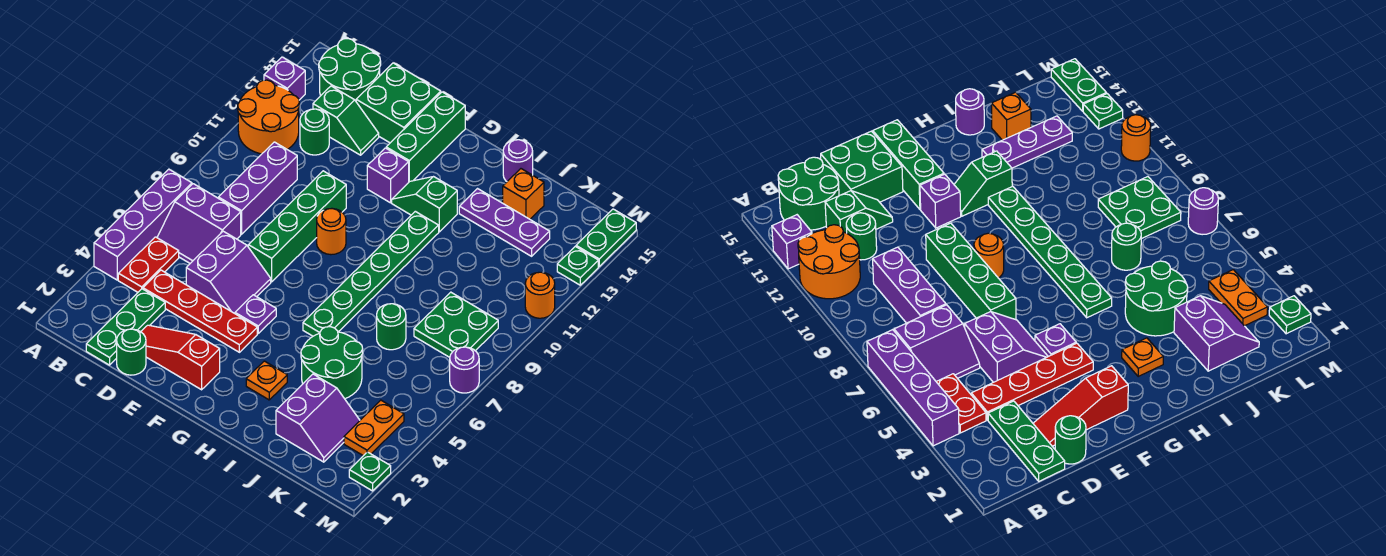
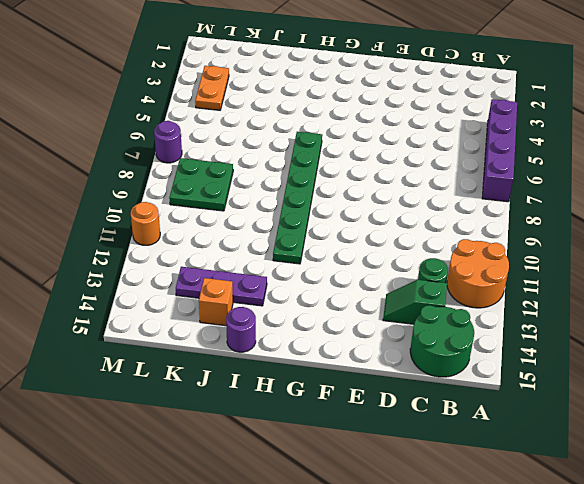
none -> purple brick A13 level 1
none -> red plate B4:B5 level 1
none -> purple slope B6:C7 level 1 top 7
none -> green plate C1:C3 level 1

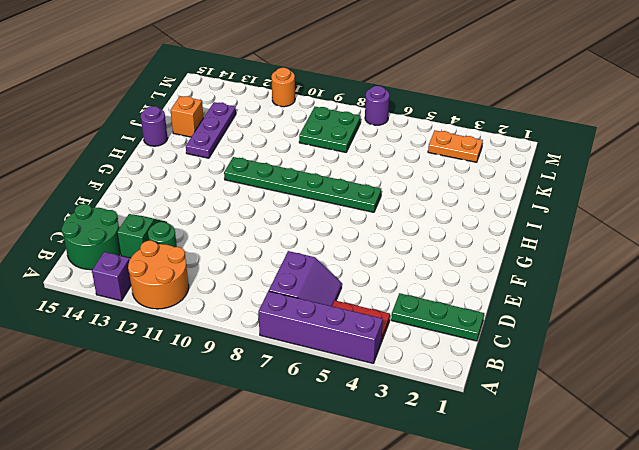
none -> red plate C4:F4 level 1
none -> purple brick C8:C10 level 1
none -> green round brick D1 level 1
none -> red slope D2:F2 level 1 top F

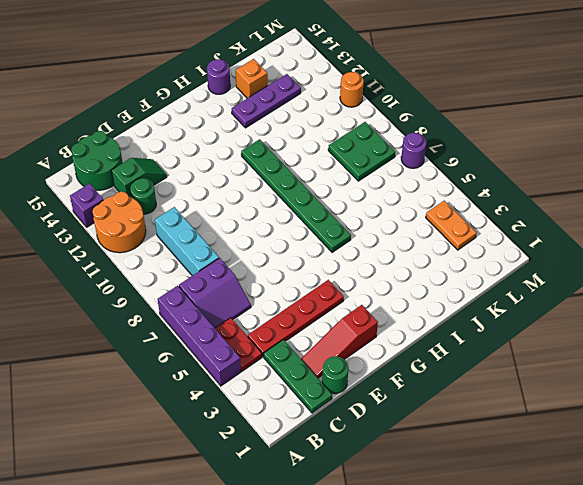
cyan brick C8:C10 level 1 -> purple brick C8:C10 level 1
none -> purple slope D5:E6 level 1 top D
none -> green brick D14:E15 level 1
none -> green brick E7:E10 level 1
none -> purple plate F5 level 1

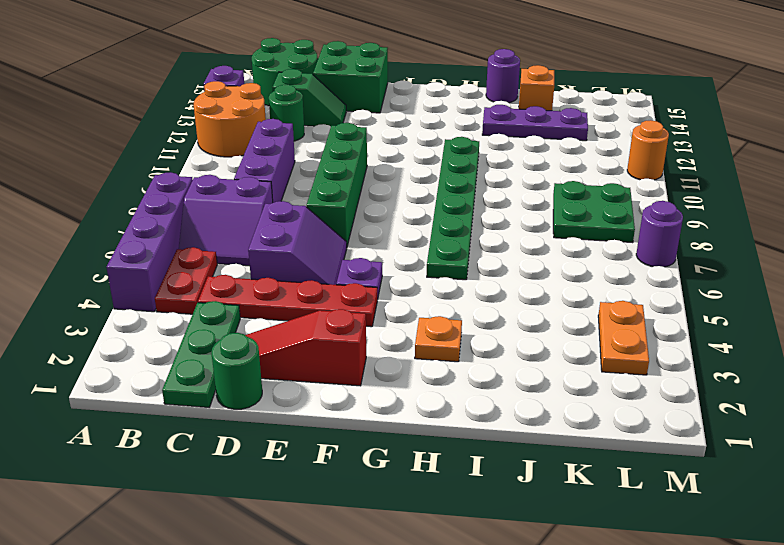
none -> orange round brick F9 level 1
none -> purple brick F12 level 1
none -> green brick F13:F15 level 1
none -> green slope G12:H12 level 1 top H

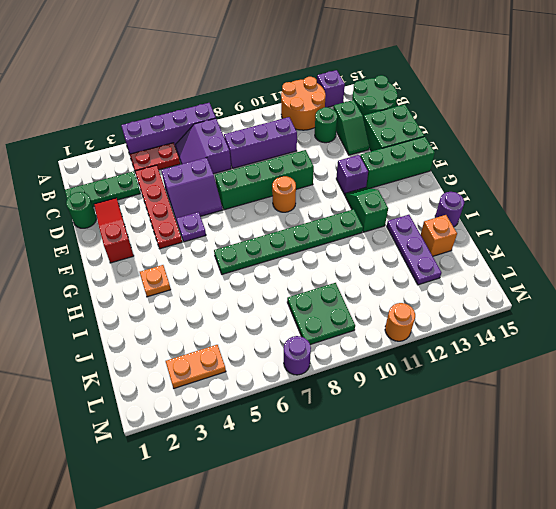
none -> green round brick I4:J5 level 1
none -> purple slope J2:K3 level 1 top J
none -> green round brick J7 level 1
none -> green plate M2 level 1

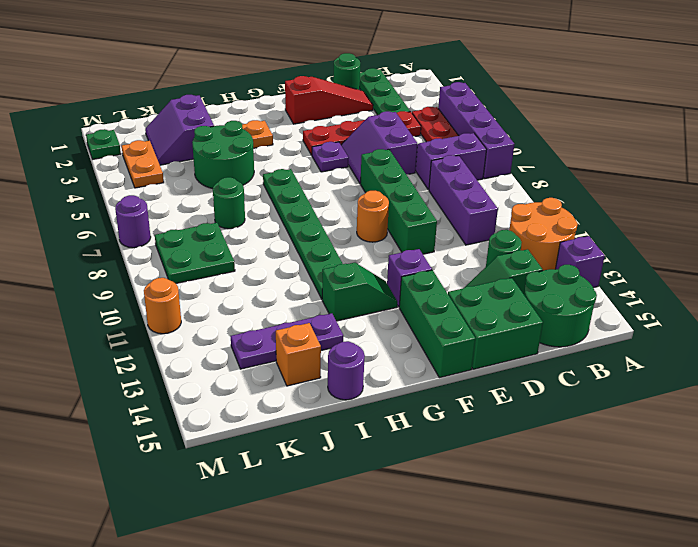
none -> green plate M13 level 1
none -> green plate M14:M15 level 1

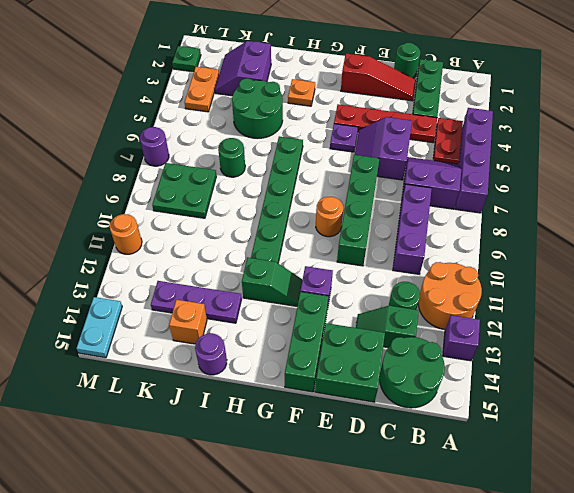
cyan plate M14:M15 level 1 -> green plate M14:M15 level 1
none -> green plate M13 level 1

